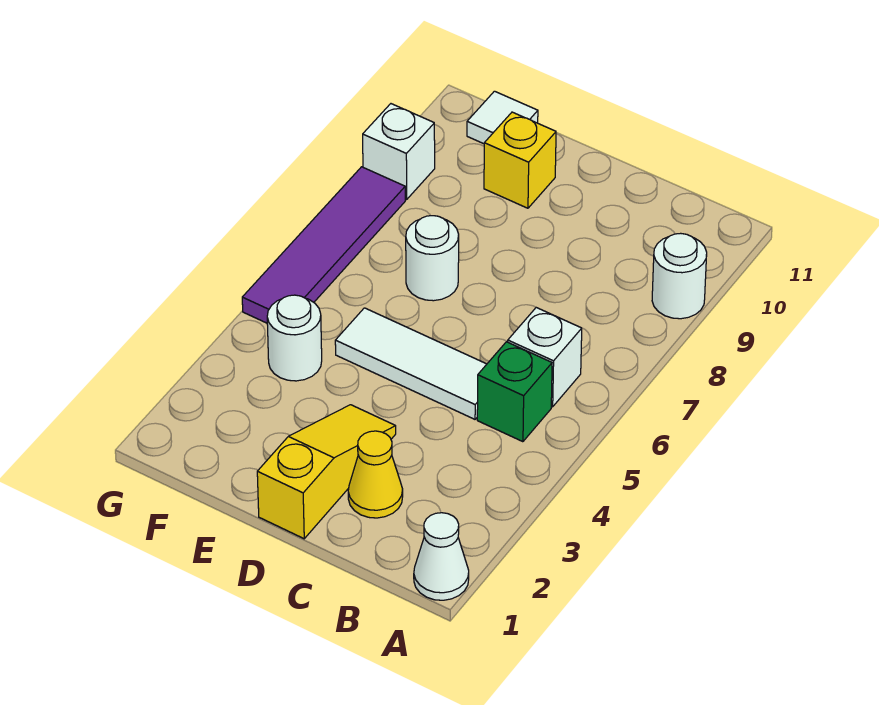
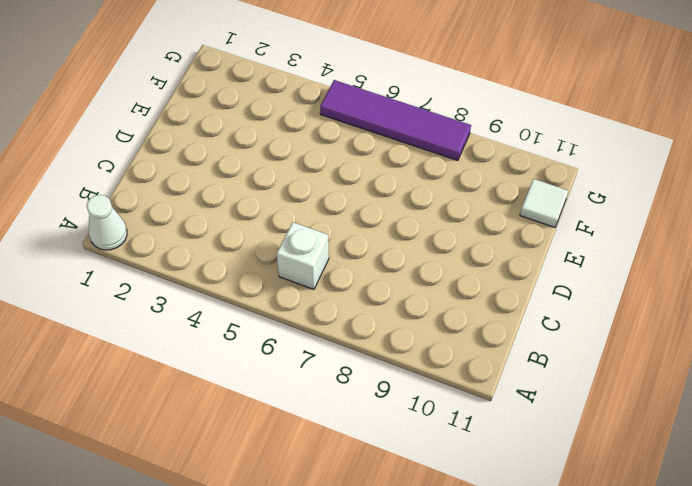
none -> white round brick A9 level 1
none -> green brick B5 level 1
none -> yellow cone C2 level 1

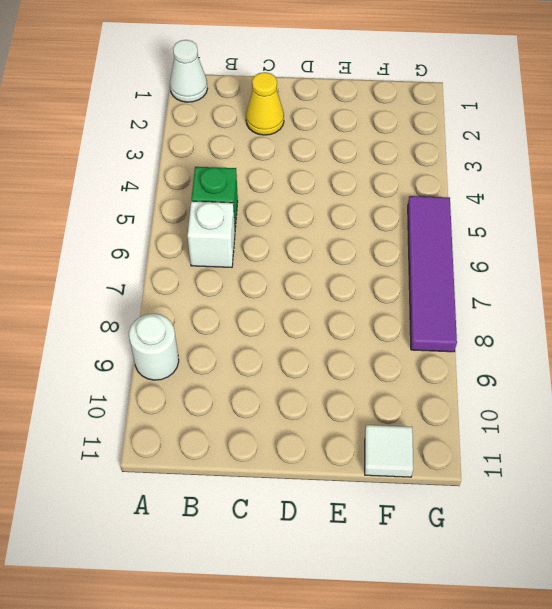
none -> white tile C5:E5 level 1
none -> yellow slope D1:D3 level 1 top 1
none -> white round brick E7 level 1

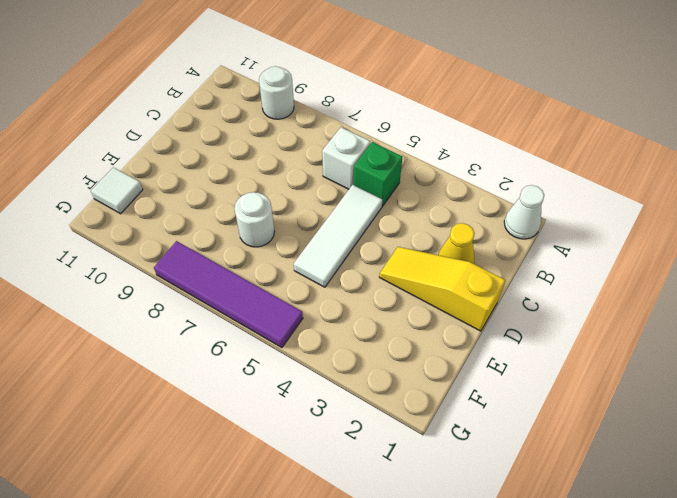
none -> yellow brick E10 level 1
none -> white round brick F4 level 1
none -> white brick G9 level 1

